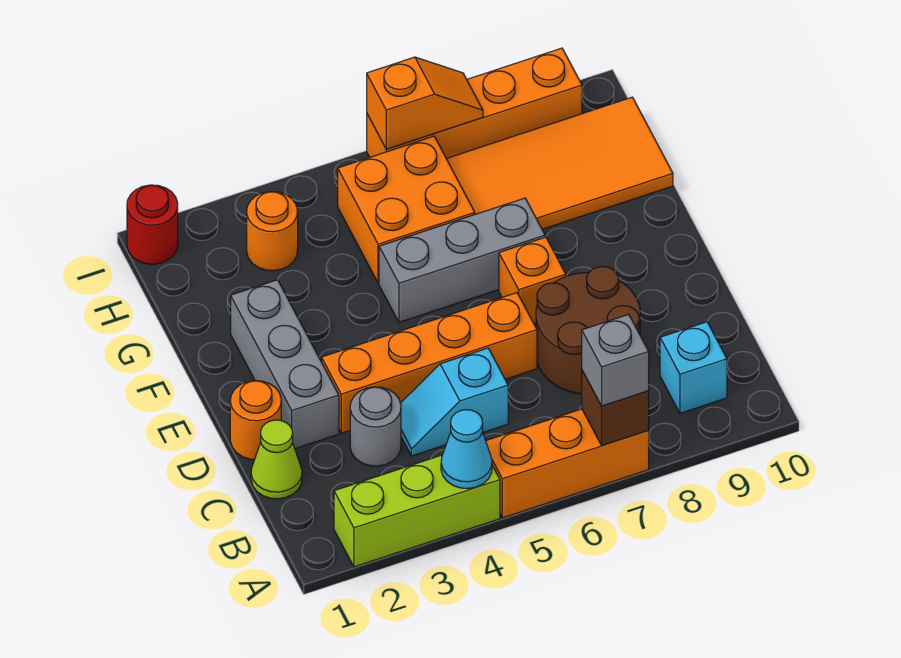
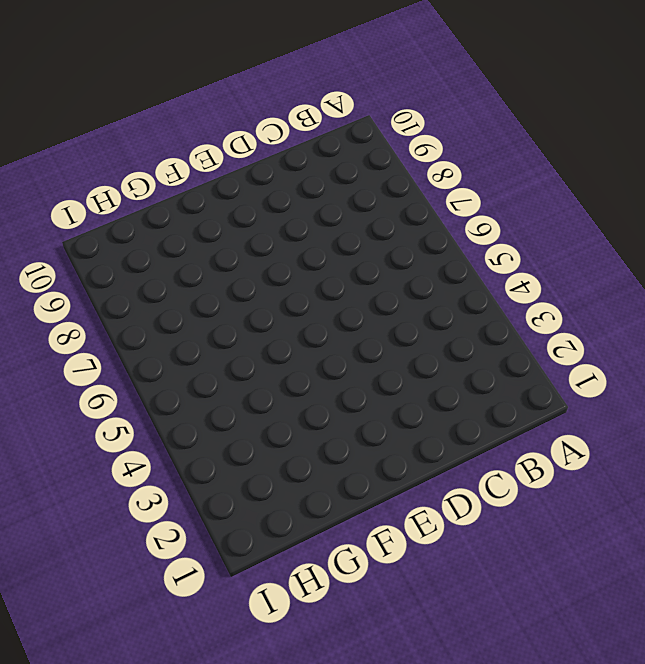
none -> lime brick A2:A4 level 1
none -> orange brick A5:A7 level 1
none -> cyan brick B9 level 1

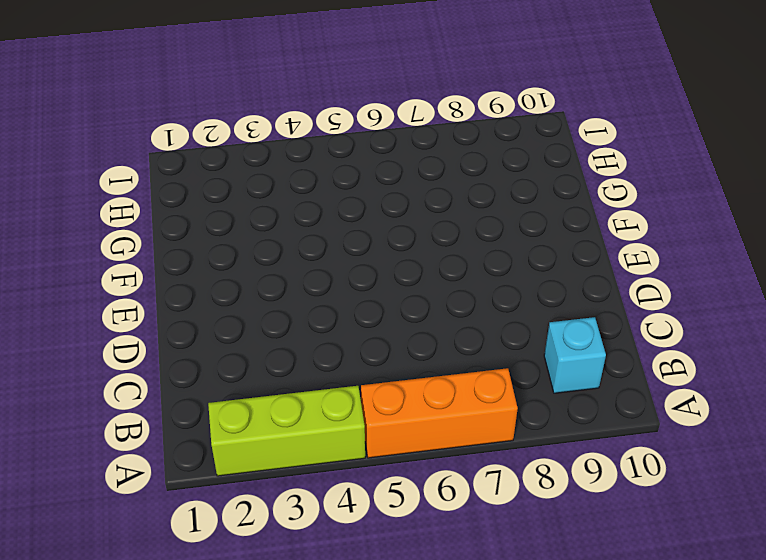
none -> lime cone C1 level 1
none -> grey round brick C3 level 1
none -> cyan slope C4:C5 level 1 top 5

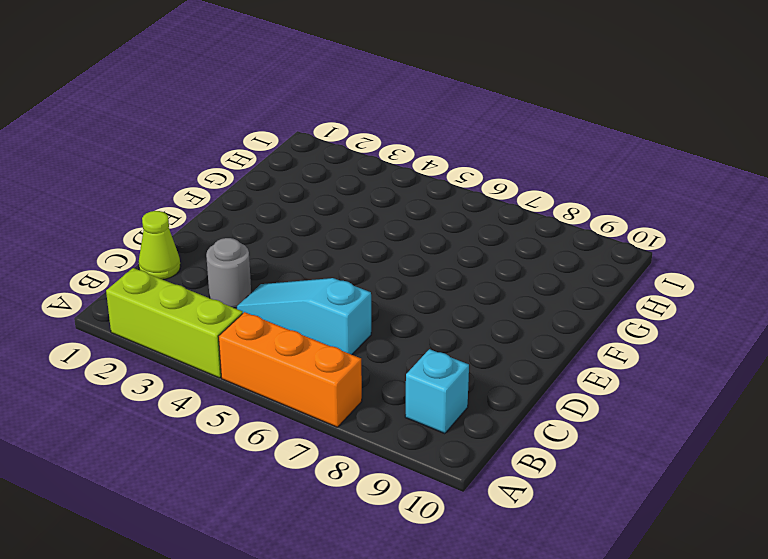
cyan slope C4:C6 level 1 top 6 -> cyan slope C4:C5 level 1 top 5
none -> brown round brick C7:D8 level 1
none -> orange round brick D1 level 1
none -> grey brick D2:F2 level 1

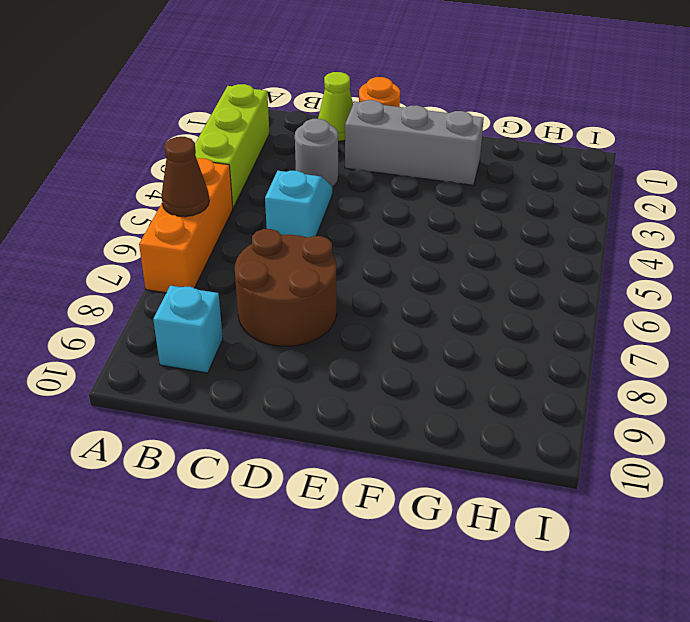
brown cone A6 level 2 -> none
none -> orange brick D3:D6 level 1
none -> orange brick E7 level 1
none -> grey brick F5:F7 level 1

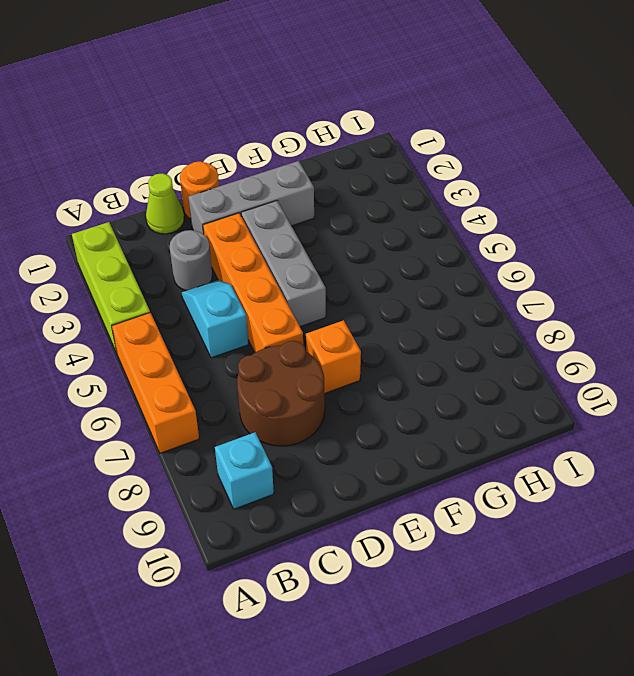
grey brick E3:E5 level 1 -> grey brick F5:F7 level 1
none -> orange brick G5:H6 level 1
none -> orange tile G7:H10 level 1
none -> orange round brick H3 level 1

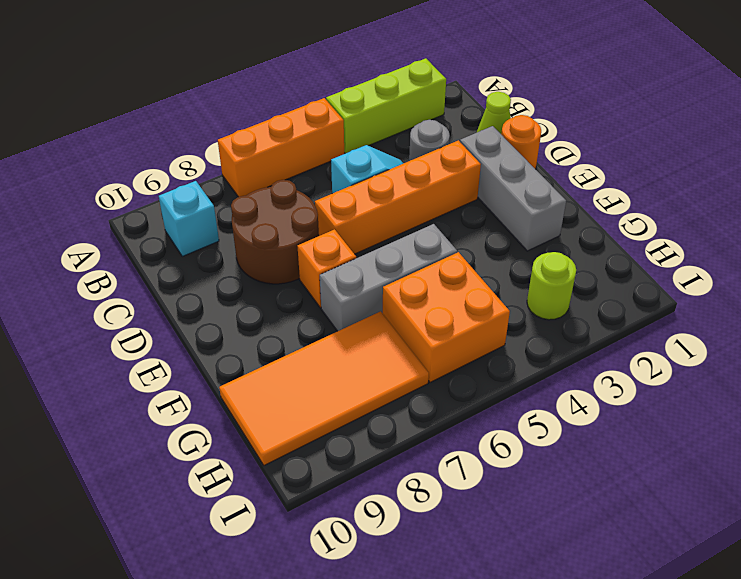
lime round brick H3 level 1 -> orange round brick H3 level 1
none -> red round brick I1 level 1
none -> orange brick I6:I9 level 1
none -> cyan cone A4 level 2

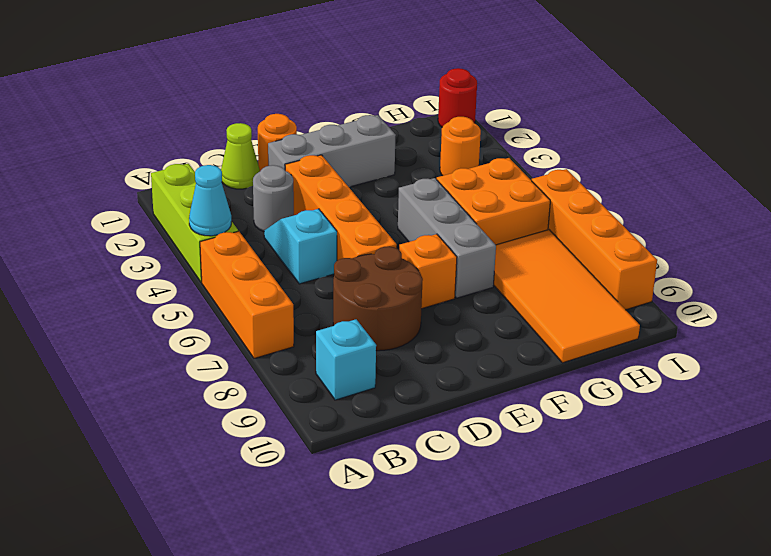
none -> brown brick A7 level 2
none -> orange slope I6:I7 level 2 top 6
none -> grey brick A7 level 3

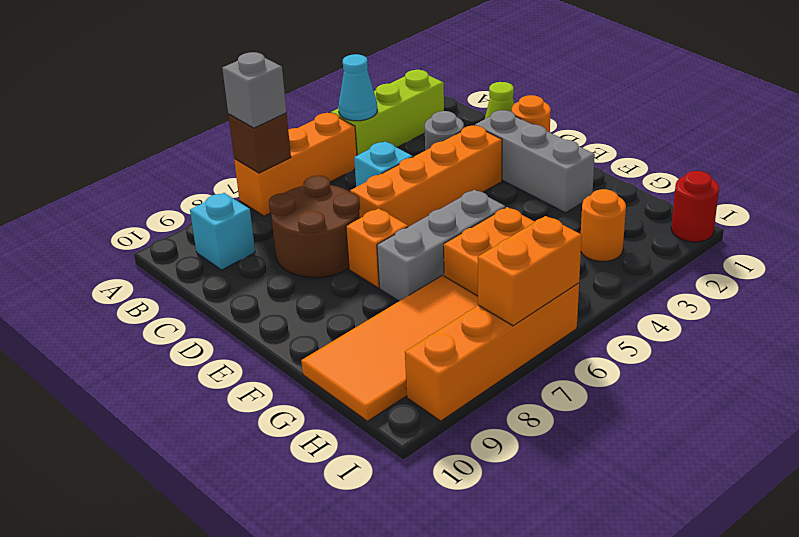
orange brick I6:I7 level 2 -> orange slope I6:I7 level 2 top 6

